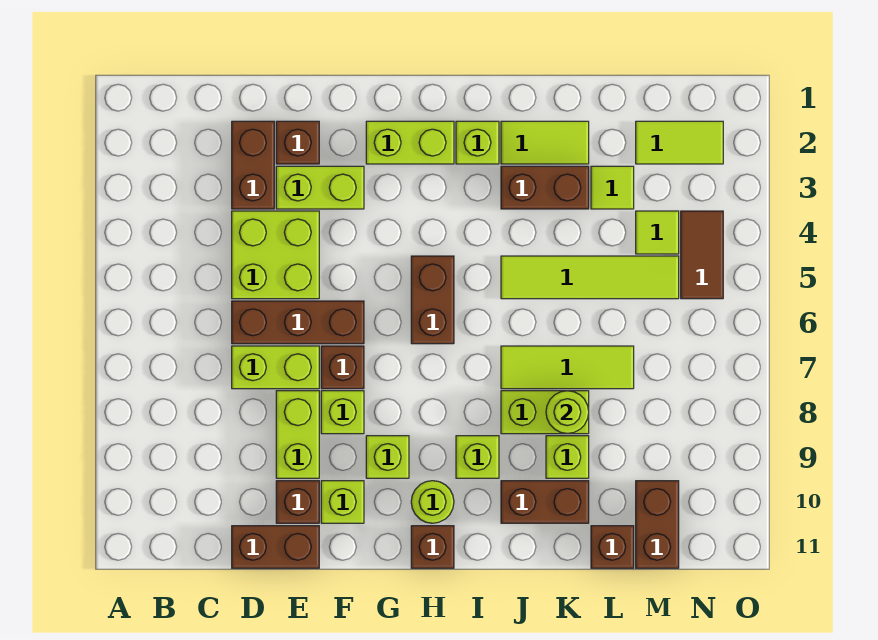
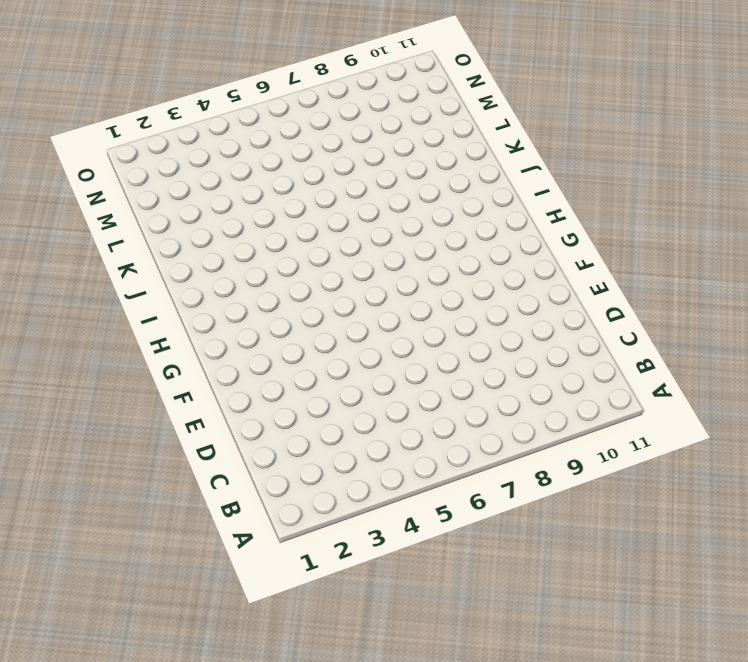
none -> brown brick D2:D3 level 1
none -> lime brick D4:E5 level 1
none -> brown brick D6:F6 level 1
none -> lime brick D7:E7 level 1

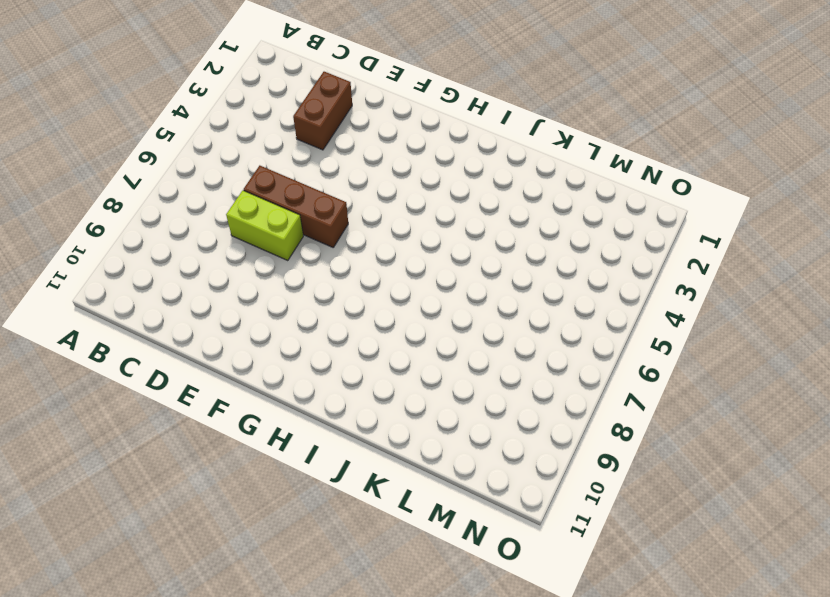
none -> lime brick D4:E5 level 1
none -> brown brick D11:E11 level 1
none -> brown brick E2 level 1
none -> lime brick E3:F3 level 1

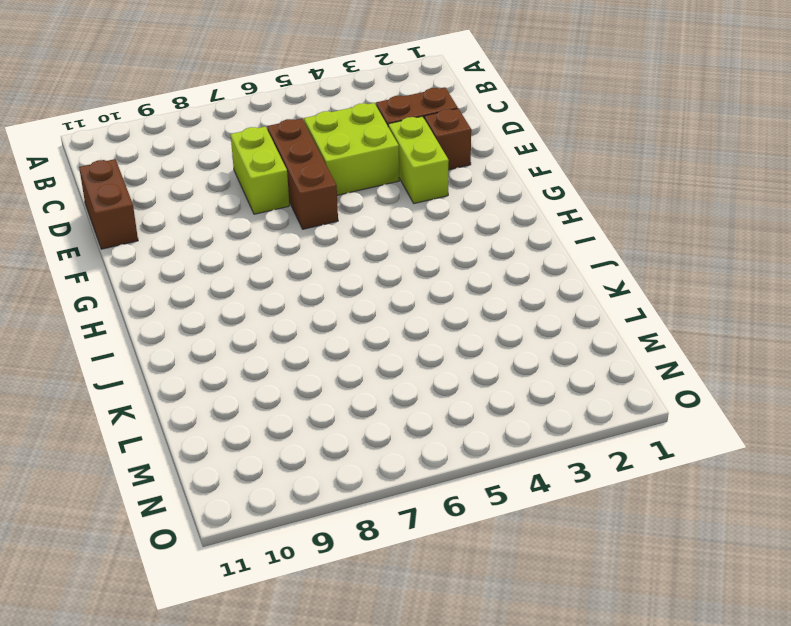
none -> lime brick E8:E9 level 1
none -> brown brick E10 level 1
none -> brown brick F7 level 1
none -> lime brick F8 level 1

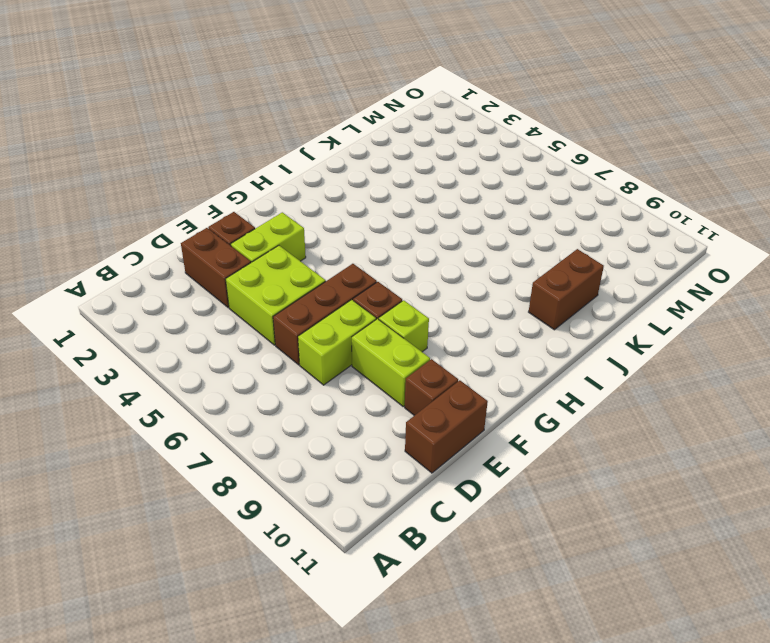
none -> lime brick F10 level 1
none -> lime brick G2:H2 level 1
none -> lime brick G9 level 1
none -> brown brick H5:H6 level 1

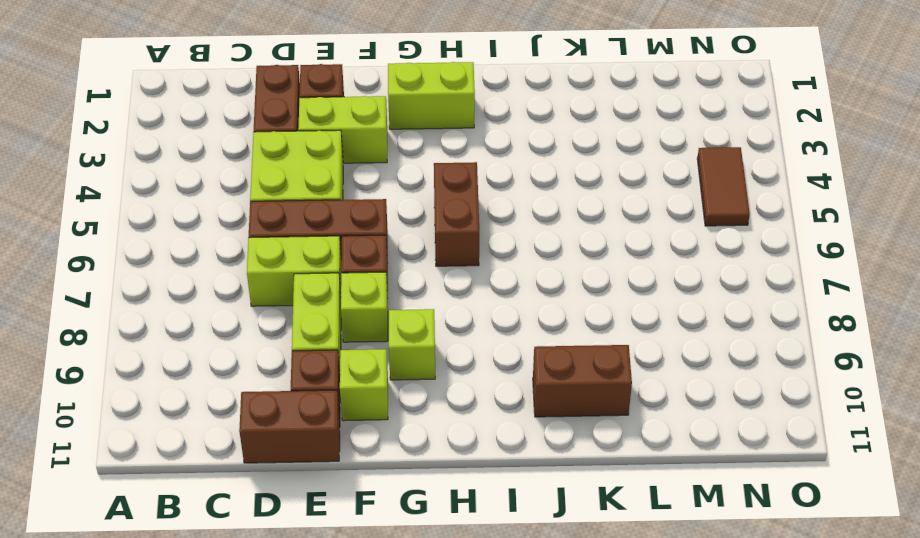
none -> lime round brick H10 level 1
none -> brown brick H11 level 1
none -> lime brick I2 level 1
none -> lime brick I9 level 1

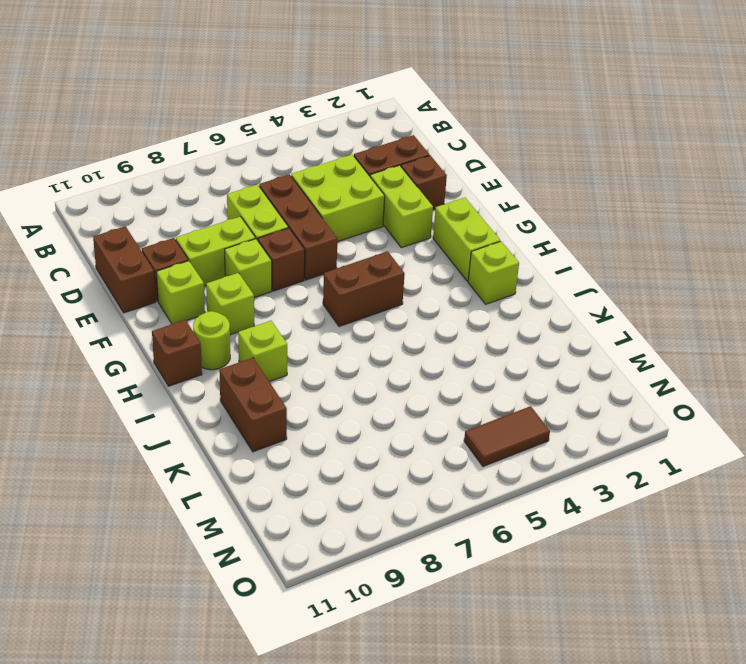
none -> lime tile J2:K2 level 1
none -> brown brick J3:K3 level 1
none -> lime tile J5:M5 level 1
none -> lime tile J7:L7 level 1

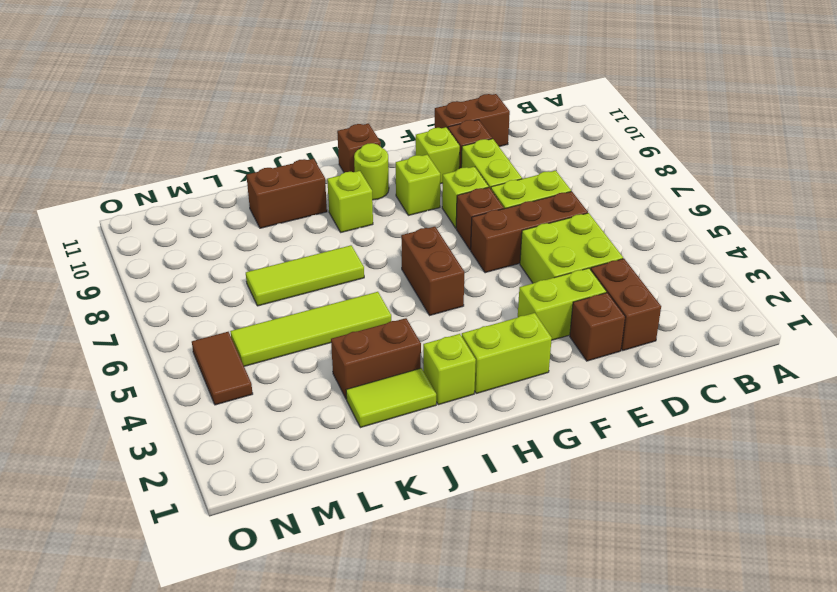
none -> lime brick J8:K8 level 1
none -> lime brick K9 level 1
none -> lime tile L3 level 1
none -> brown brick L11 level 1

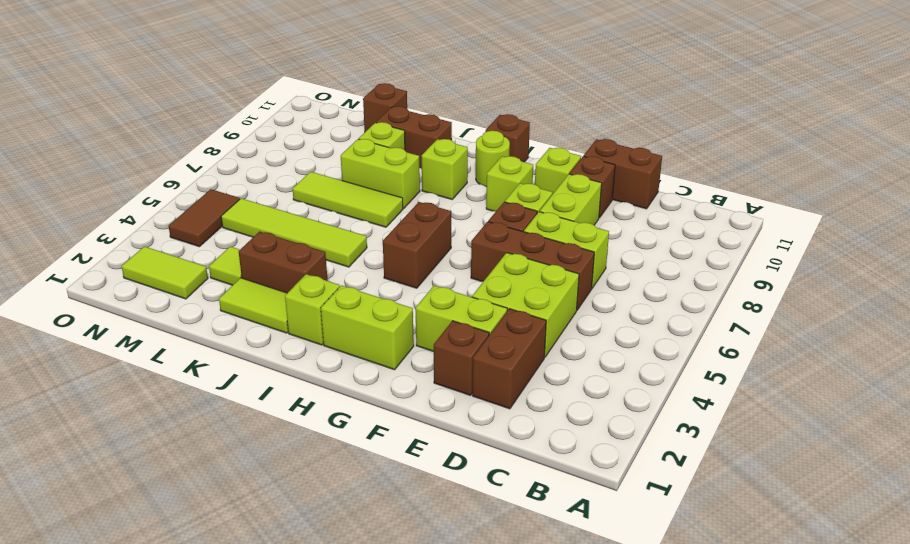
none -> lime tile M4 level 1
none -> brown brick M10:M11 level 1
none -> lime round brick K8 level 2

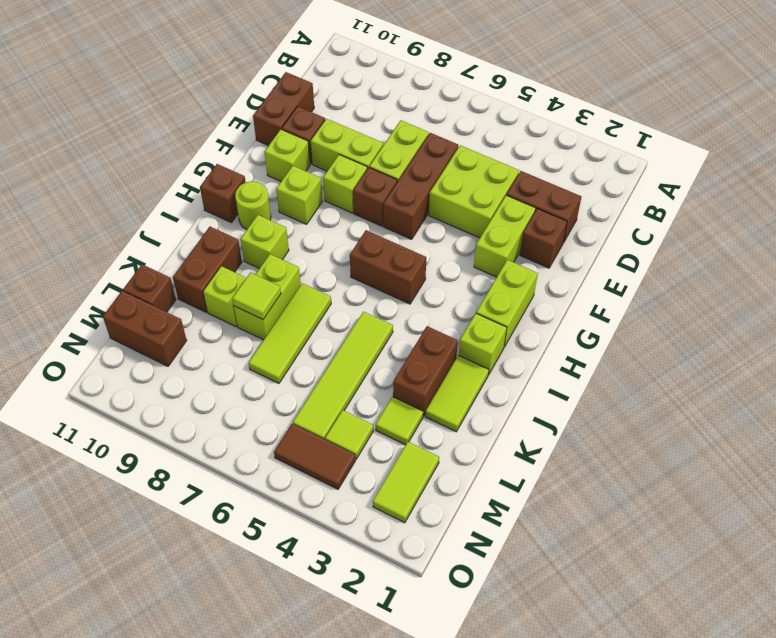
lime tile K8 level 2 -> lime round brick K8 level 2

